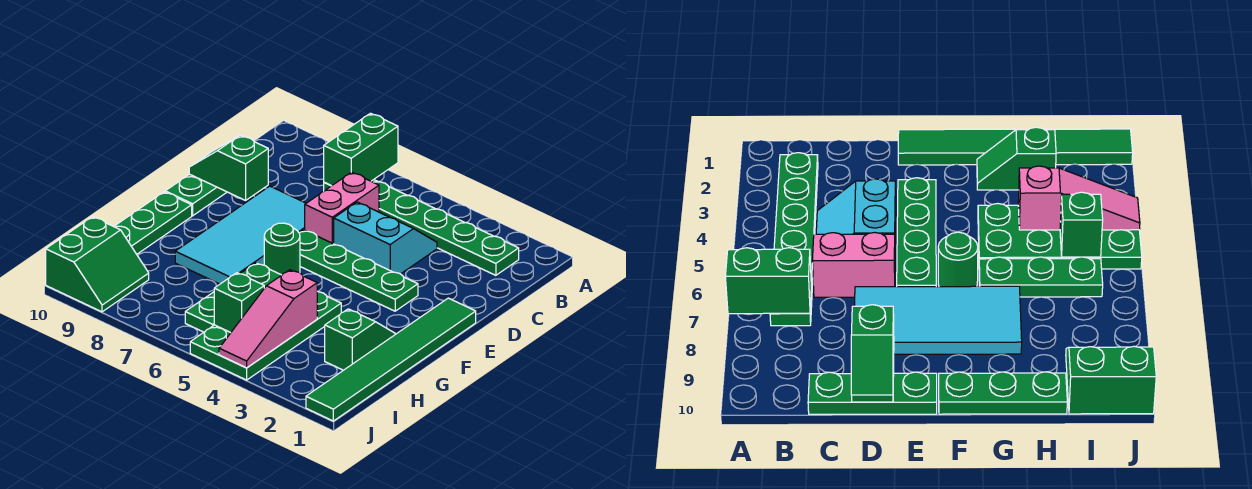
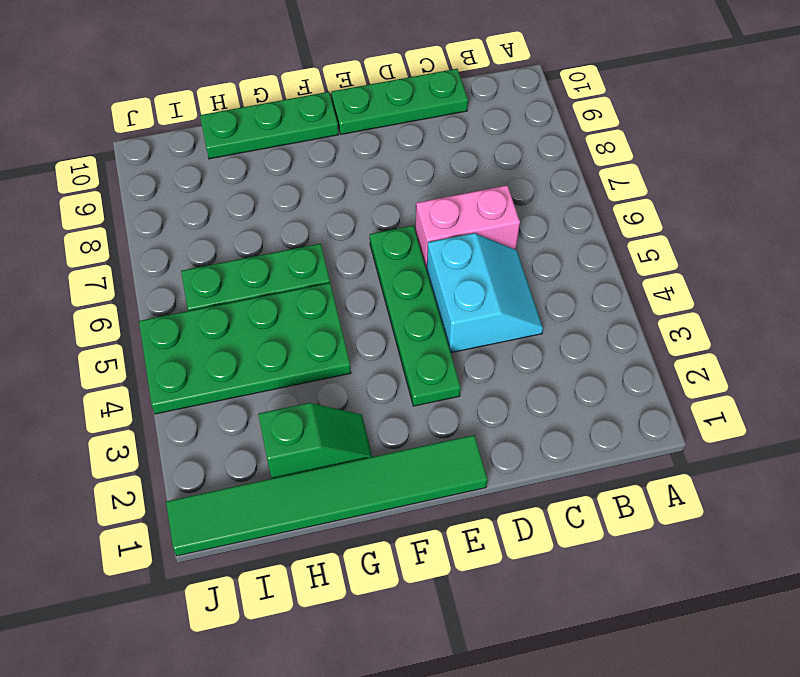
none -> green plate B2:B7 level 1
none -> cyan tile D7:G8 level 1
none -> green round brick F6 level 1

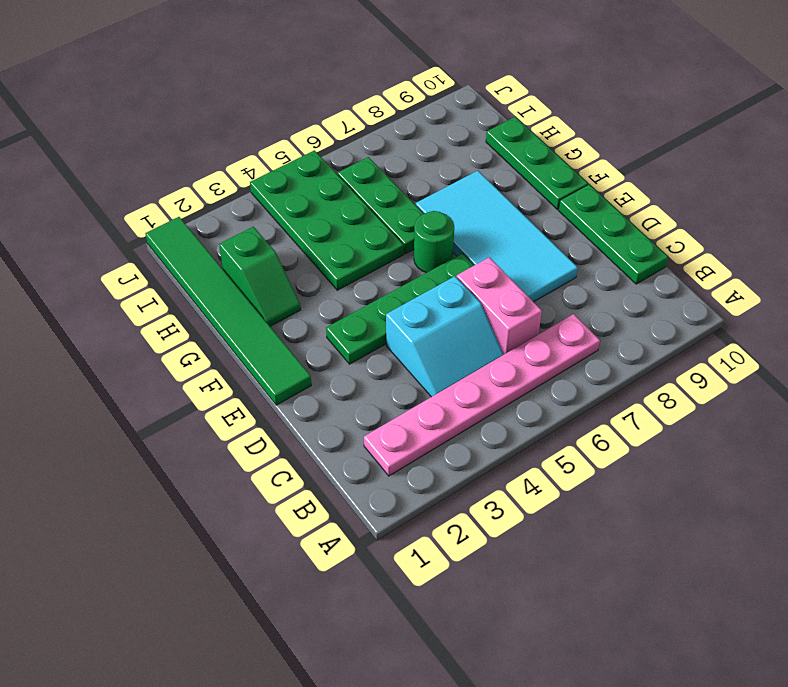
pink plate B2:B7 level 1 -> green plate B2:B7 level 1
none -> green slope I9:J10 level 1 top 10
none -> green brick A7:B7 level 2
none -> green slope D9:D10 level 2 top 9

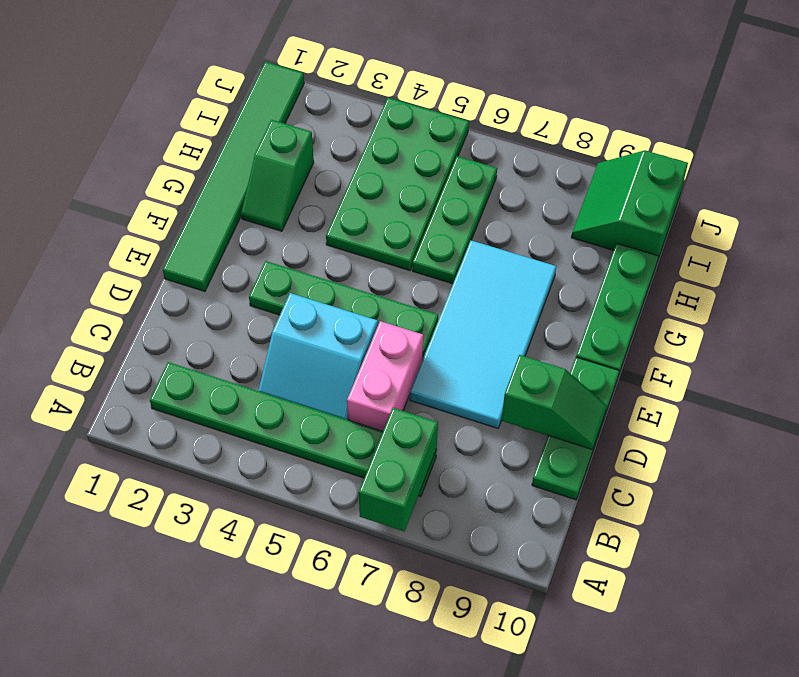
none -> green round brick F6 level 1
none -> pink slope H4:J4 level 2 top H
none -> green brick I5 level 2

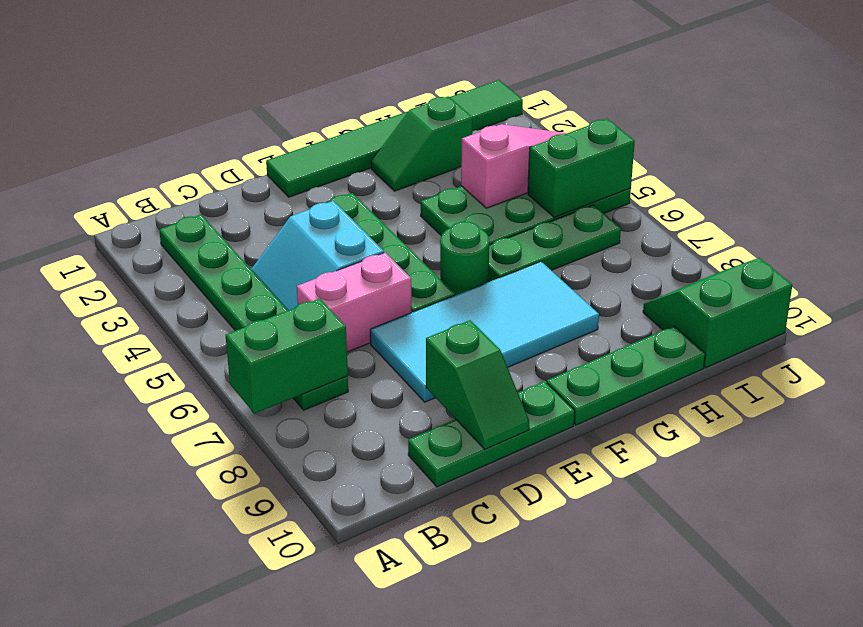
green brick I5:J5 level 2 -> green brick I5 level 2

